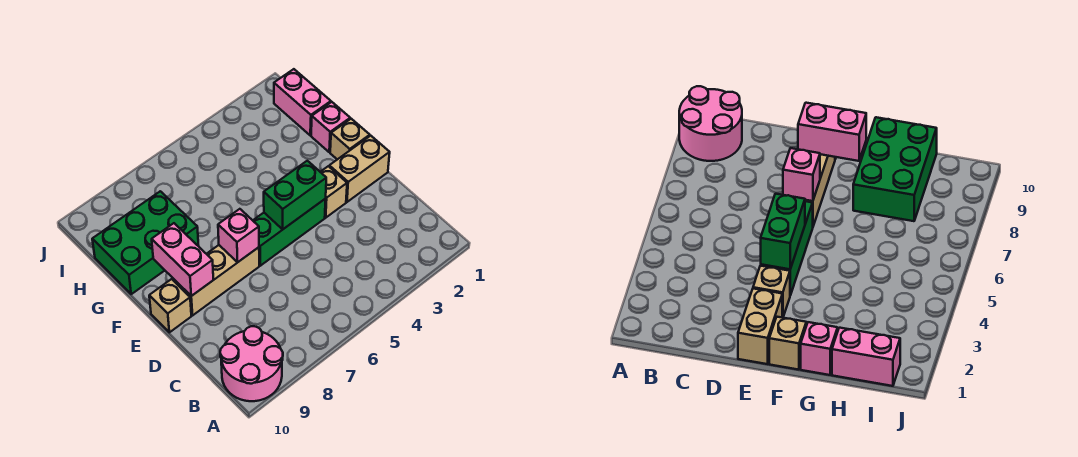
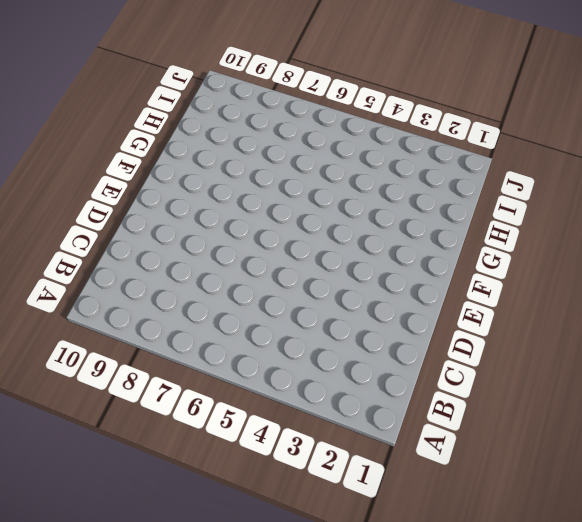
none -> pink round brick A9:B10 level 1
none -> tan brick E1:E2 level 1
none -> tan brick E3 level 1

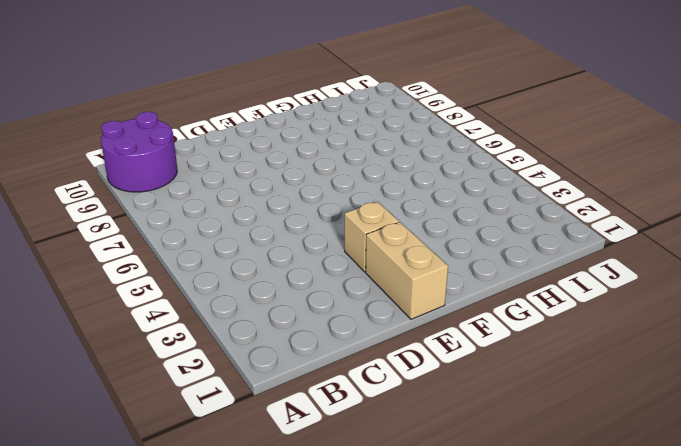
purple round brick A9:B10 level 1 -> pink round brick A9:B10 level 1
none -> green brick E4:E6 level 1
none -> tan brick E7:E9 level 1
none -> tan brick E10 level 1

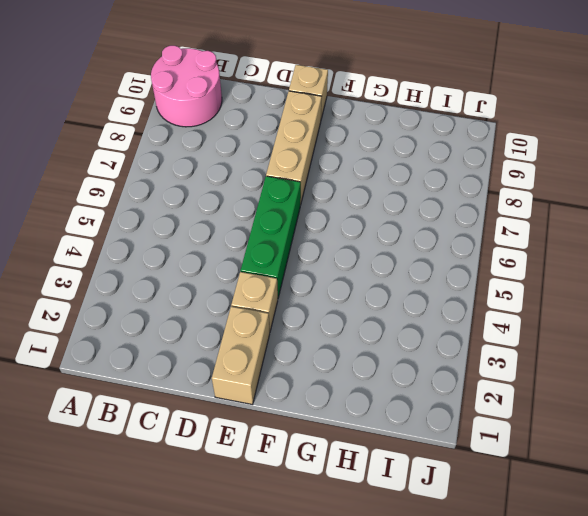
none -> tan brick F1 level 1
none -> pink brick G1 level 1
none -> green brick G8:H10 level 1

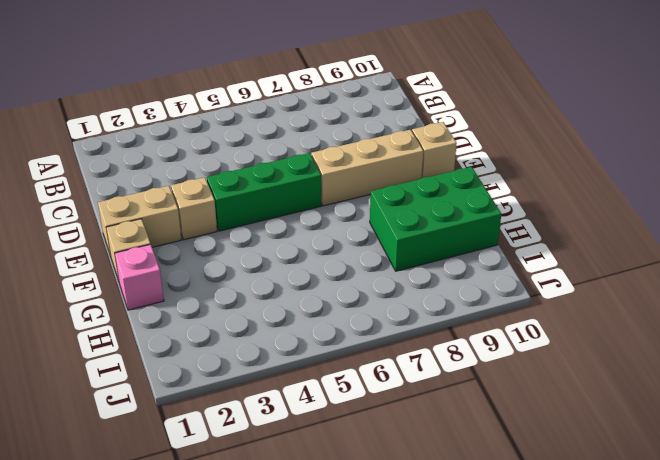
none -> pink round brick A9:B10 level 1
none -> pink brick H1:I1 level 1
none -> green brick E4:E5 level 2

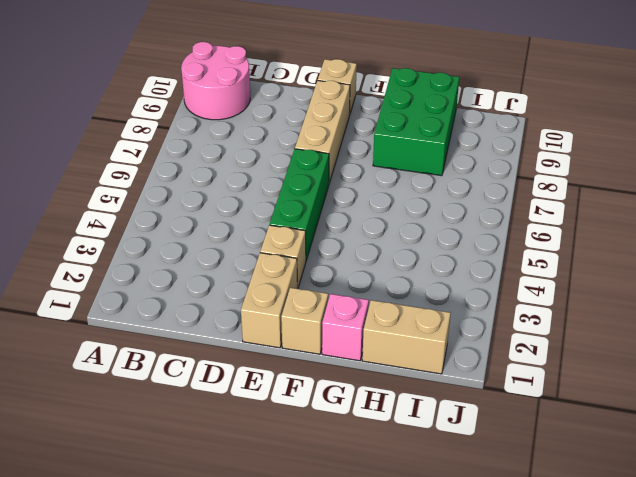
tan brick H1:I1 level 1 -> pink brick H1:I1 level 1
none -> green brick E4:E5 level 2
none -> pink brick E7 level 2
none -> pink brick E9:F9 level 2

